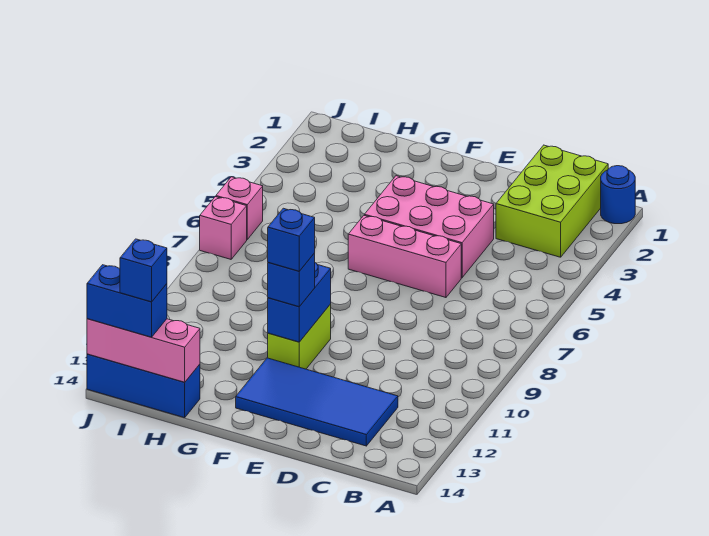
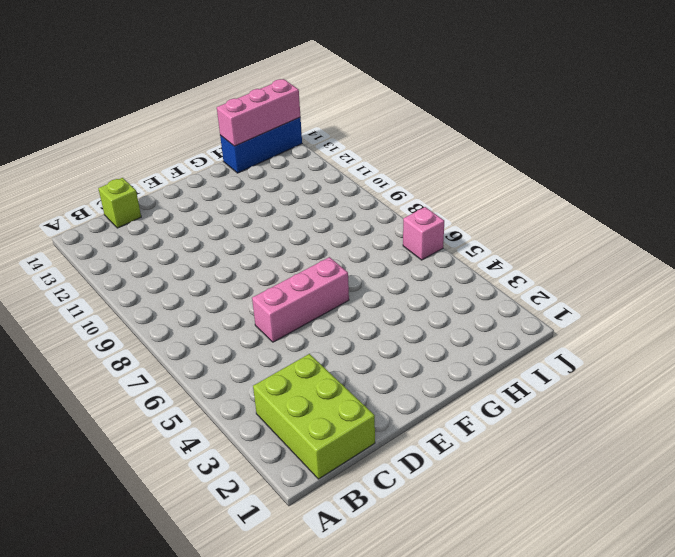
lime brick C14 level 1 -> none
none -> blue round brick A1 level 1
none -> blue tile C12:F13 level 1
none -> pink brick D4:F5 level 1

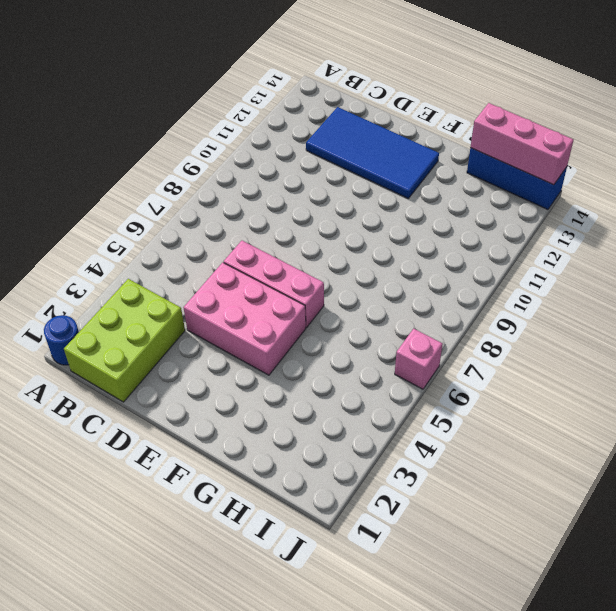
none -> lime brick F10:F11 level 1
none -> pink brick J7 level 1
none -> blue brick F10:F11 level 2

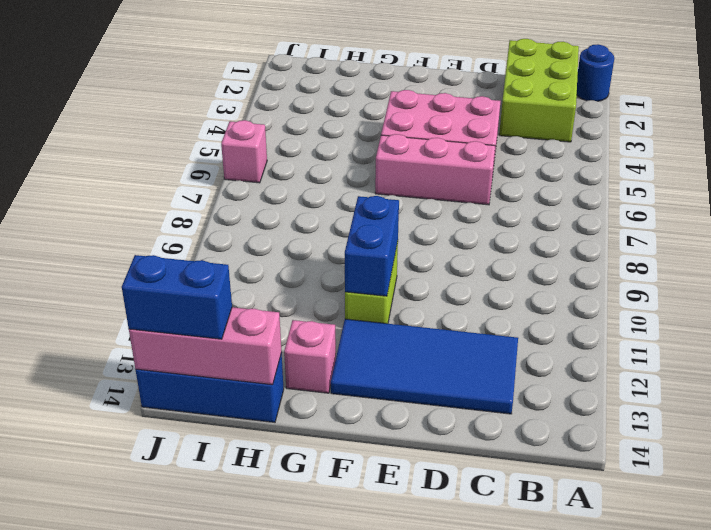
pink brick G13 level 1 -> pink brick J7 level 1
none -> blue brick F11 level 3
none -> blue brick F11 level 4
none -> blue brick I14 level 4

